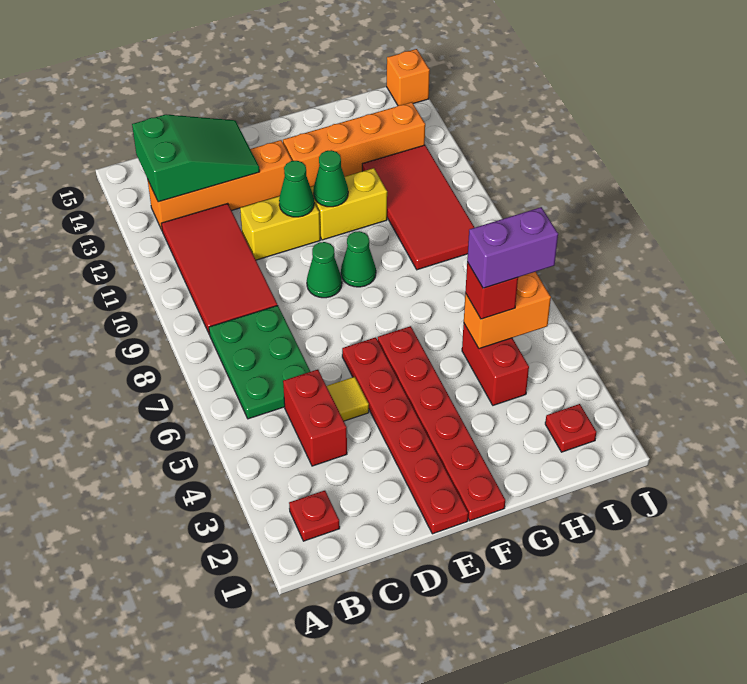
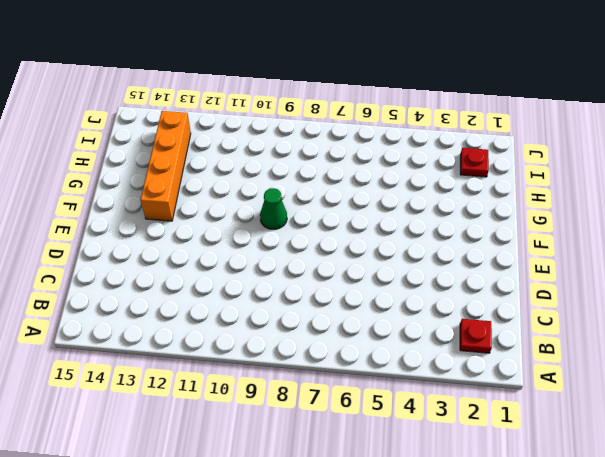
none -> green plate B6:C8 level 1
none -> red tile B9:C12 level 1
none -> orange brick B13:E13 level 1

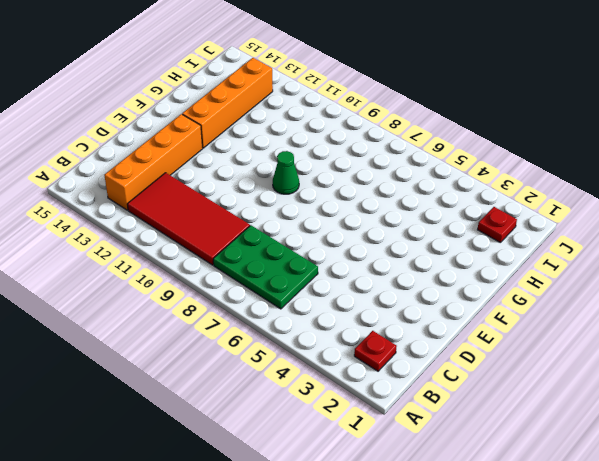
none -> red brick C4:C5 level 1
none -> yellow tile D5 level 1
none -> yellow brick D11:E11 level 1

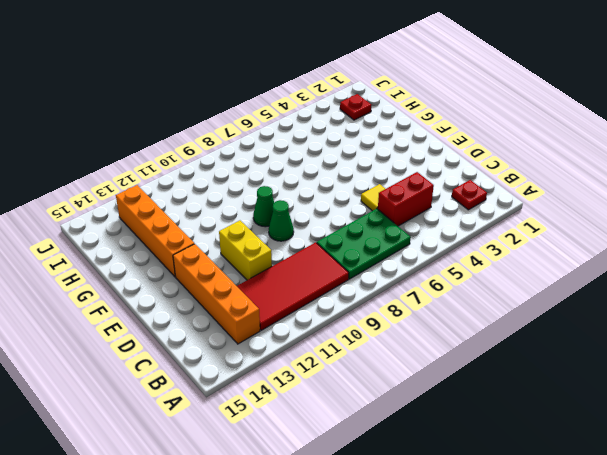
none -> red plate E1:E6 level 1
none -> red plate F1:F6 level 1
none -> yellow brick F11:G11 level 1

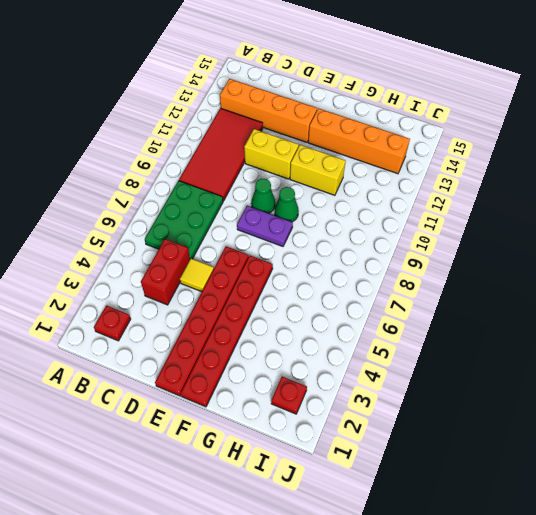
purple plate E8:F8 level 1 -> none
none -> red brick H4:H5 level 1
none -> red tile H9:I12 level 1
none -> orange brick J15 level 1

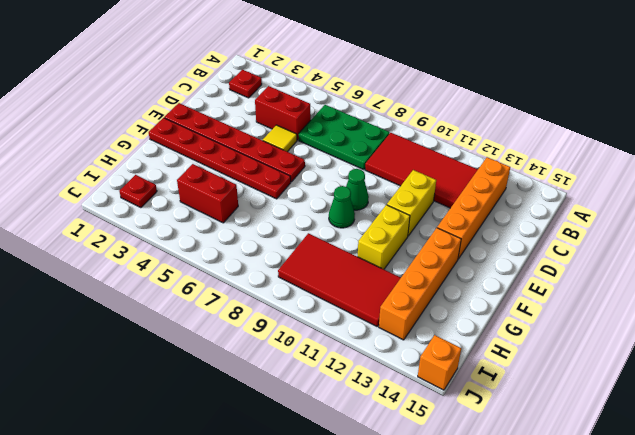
none -> green slope B13:D14 level 2 top B
none -> green cone E11 level 2
none -> green cone F11 level 2

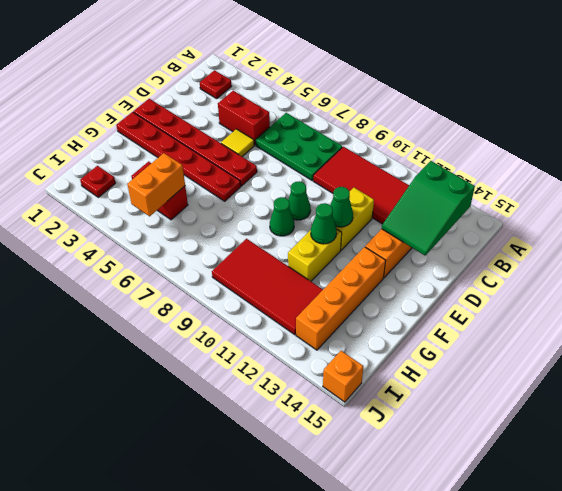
none -> red brick H5 level 3
none -> purple brick H5:I5 level 4

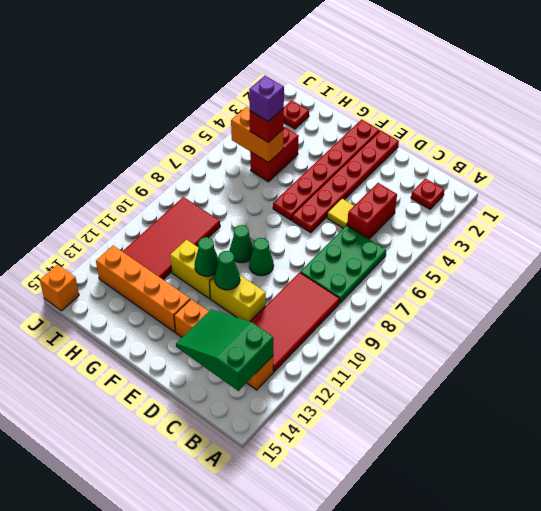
purple brick H5 level 4 -> purple brick H5:I5 level 4

